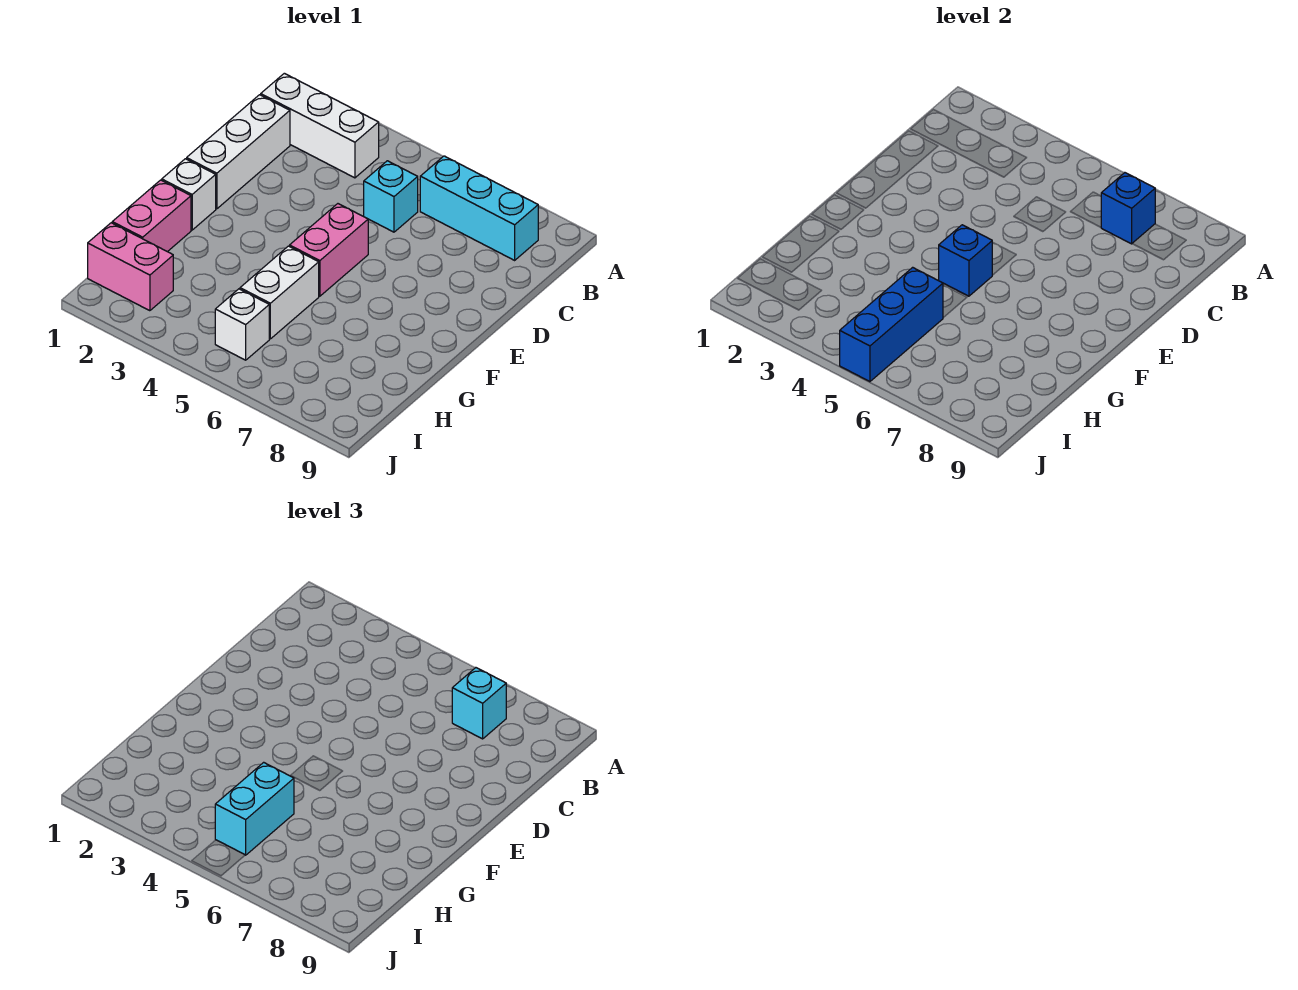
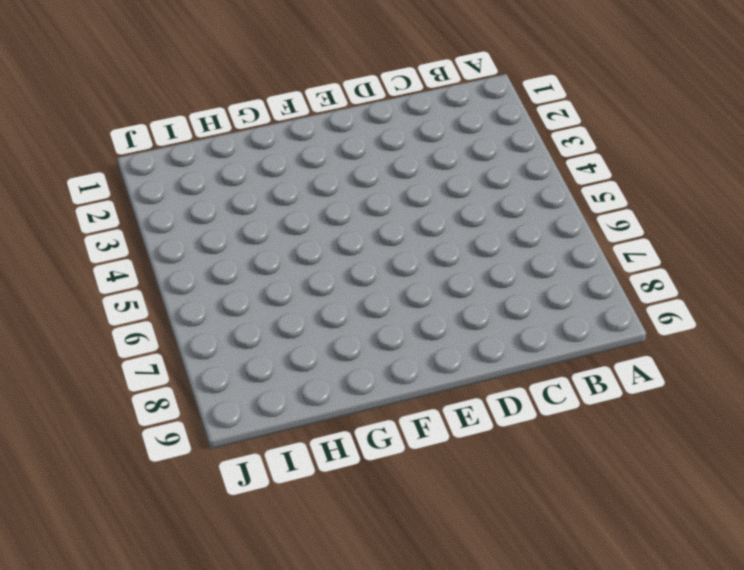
none -> white brick B1:B3 level 1
none -> cyan brick B6:B8 level 1
none -> white brick C1:E1 level 1

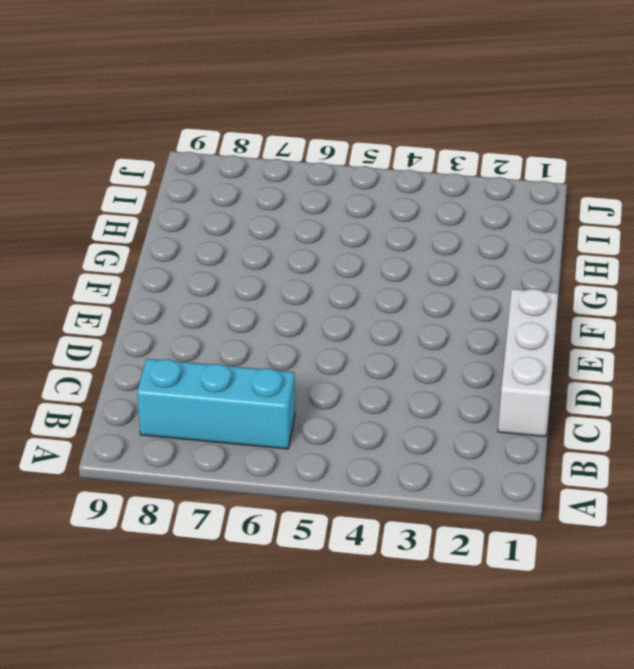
none -> white brick B1:B3 level 1
none -> cyan brick C5 level 1
none -> pink brick E5:F5 level 1

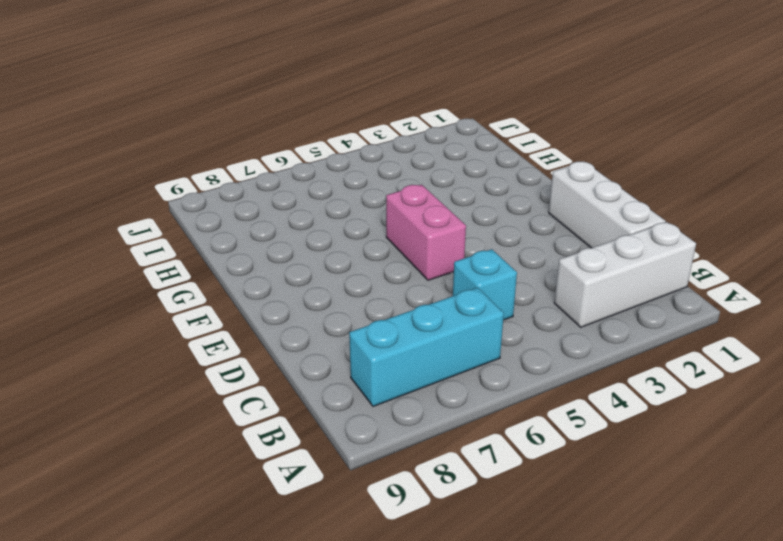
none -> white brick F1 level 1
none -> pink brick G1:H1 level 1
none -> white brick G5:H5 level 1

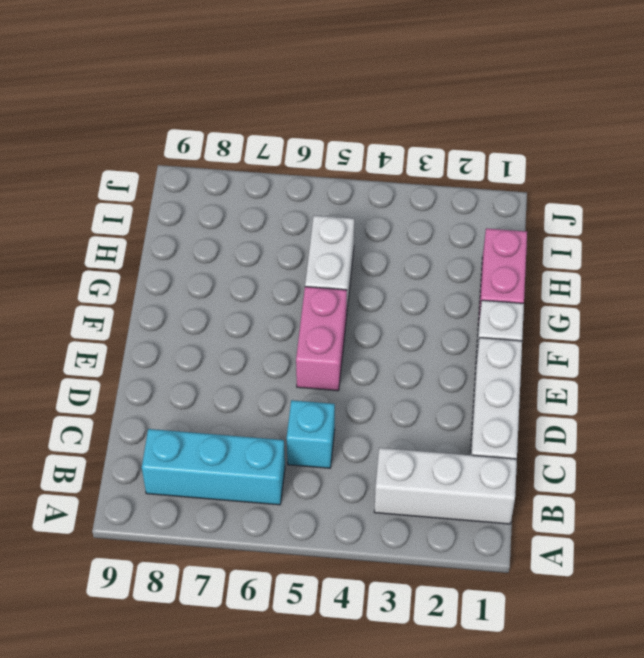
none -> pink brick I1:I2 level 1
none -> white brick I5 level 1
none -> blue brick B7 level 2

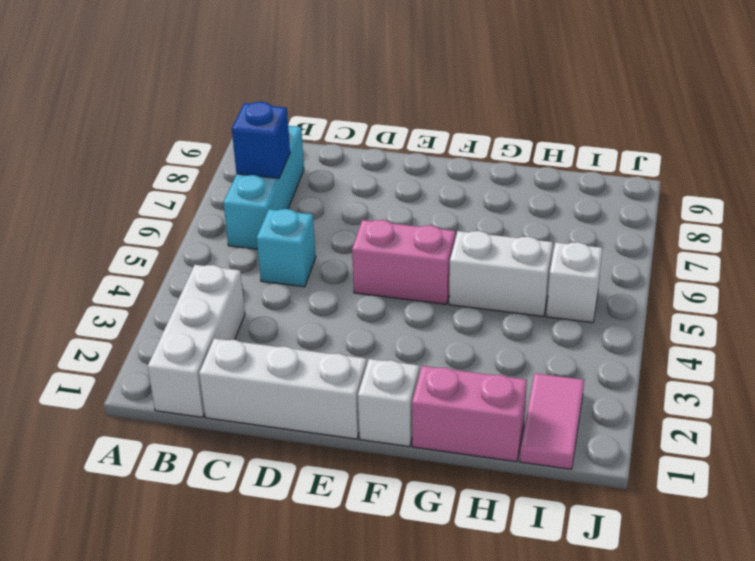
pink tile I1:I2 level 1 -> pink brick I1:I2 level 1
none -> blue brick F5 level 2
none -> blue brick H5:J5 level 2
none -> cyan brick B7 level 3

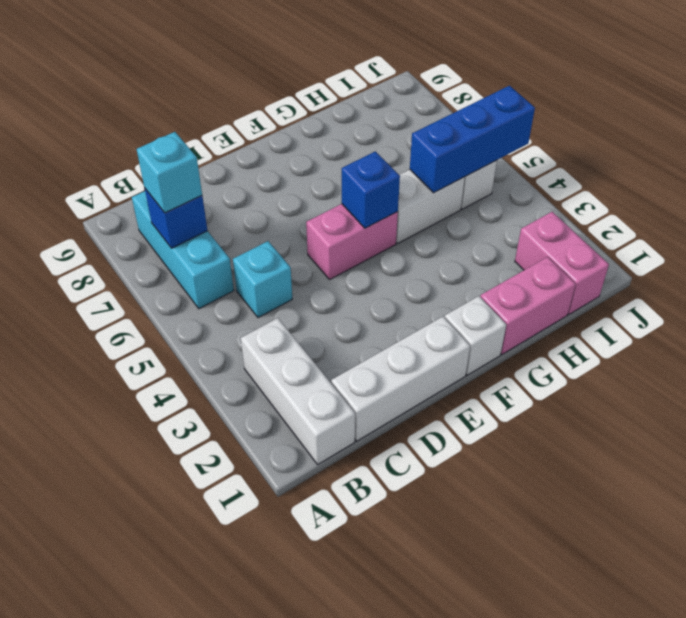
none -> cyan brick H5:I5 level 3

